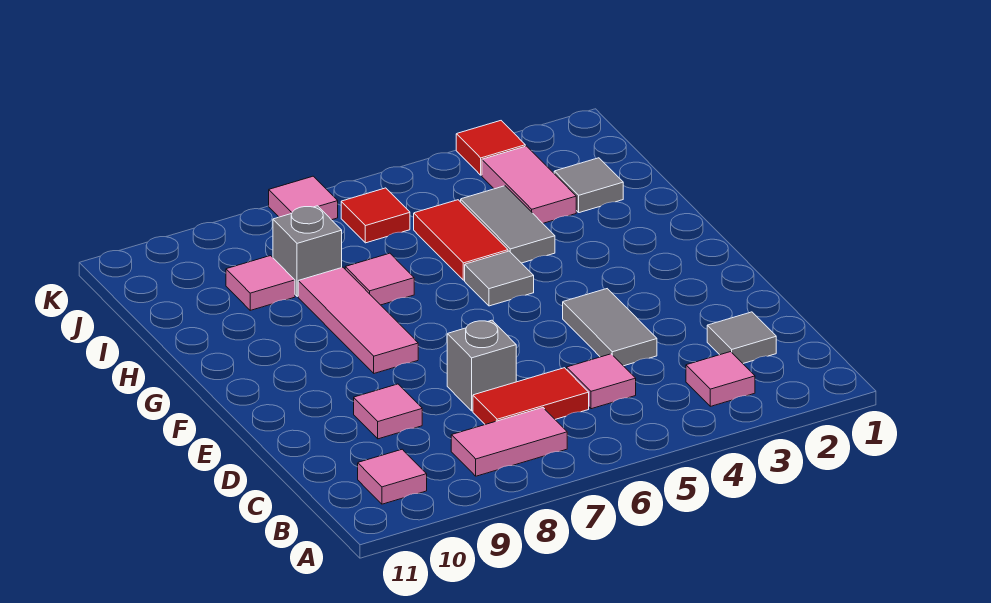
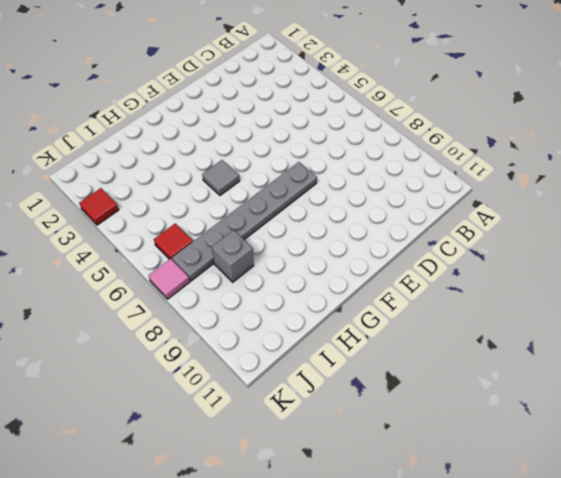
grey plate E7:J7 level 1 -> pink tile H7 level 1
none -> pink tile B3 level 1
none -> pink tile B7:B8 level 1
none -> pink tile B10 level 1

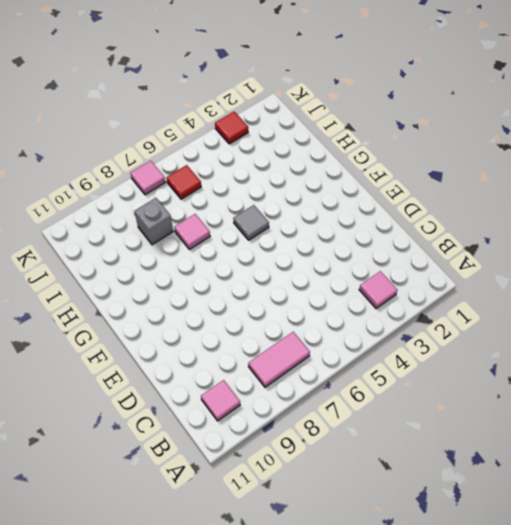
none -> grey tile C2 level 1
none -> pink tile C5 level 1
none -> red tile C6:C7 level 1

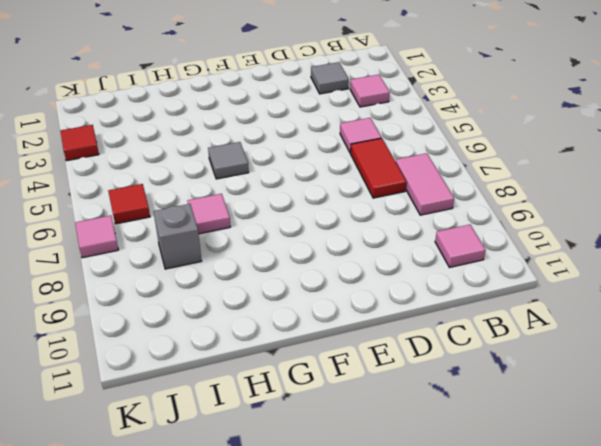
none -> grey tile D4:E4 level 1
none -> grey brick D7 level 1
none -> pink tile D9 level 1

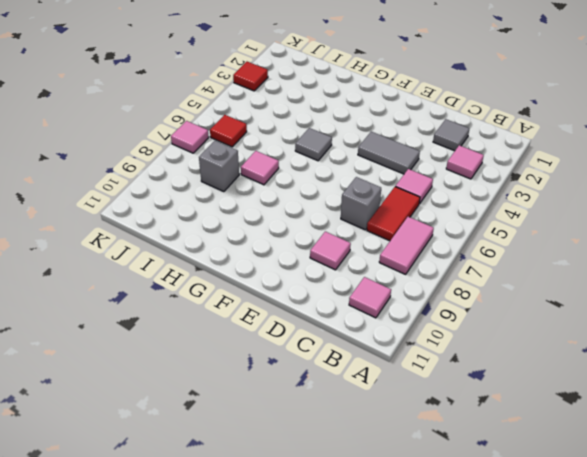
none -> pink tile F8:H8 level 1
none -> grey tile H4:I4 level 1
none -> red tile H5:I5 level 1

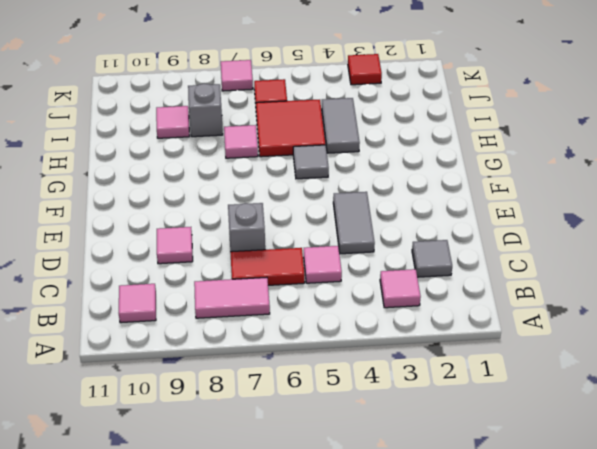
red tile H5:I6 level 1 -> red tile H5:I5 level 1
none -> pink tile F8:H8 level 1
none -> grey tile I2 level 1
none -> pink tile I3:J3 level 1

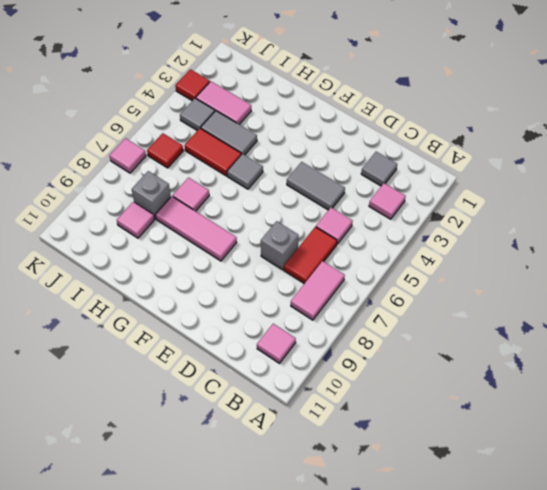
grey tile J4 level 1 -> grey tile I2 level 1
none -> pink tile D9 level 1

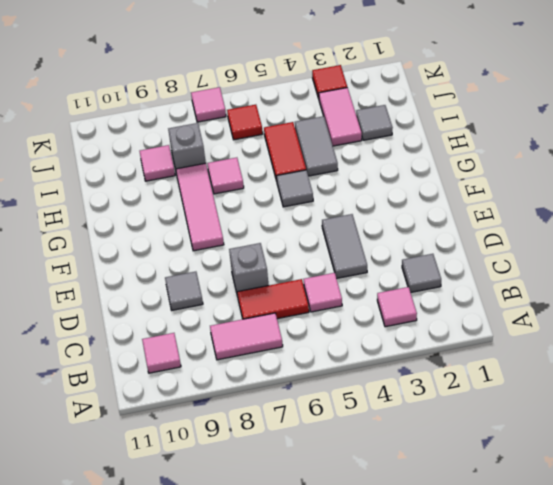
grey tile D9 level 1 -> pink tile D9 level 1

